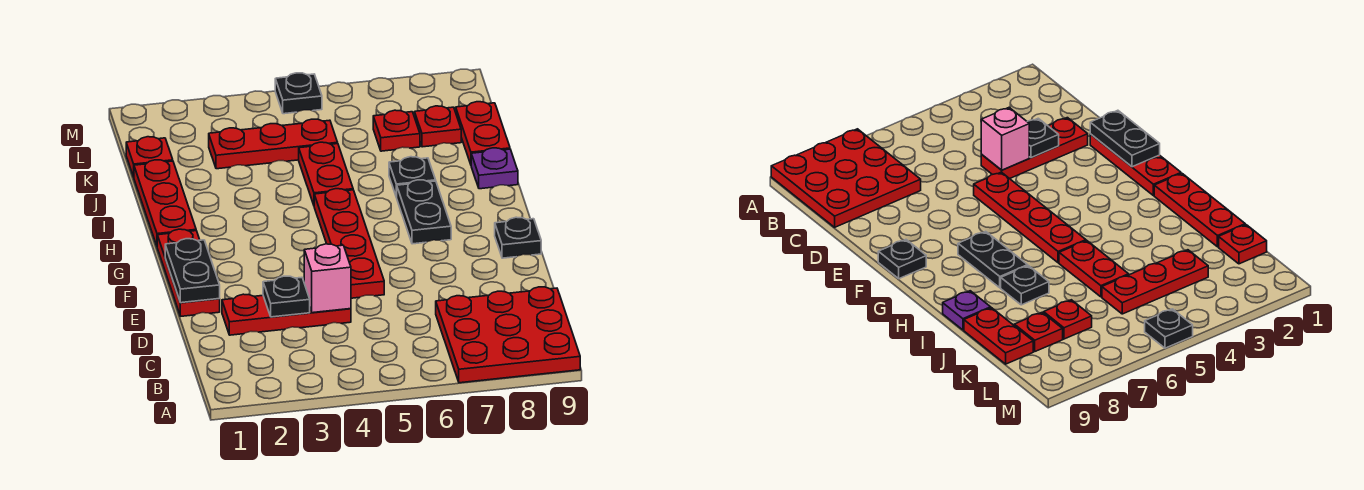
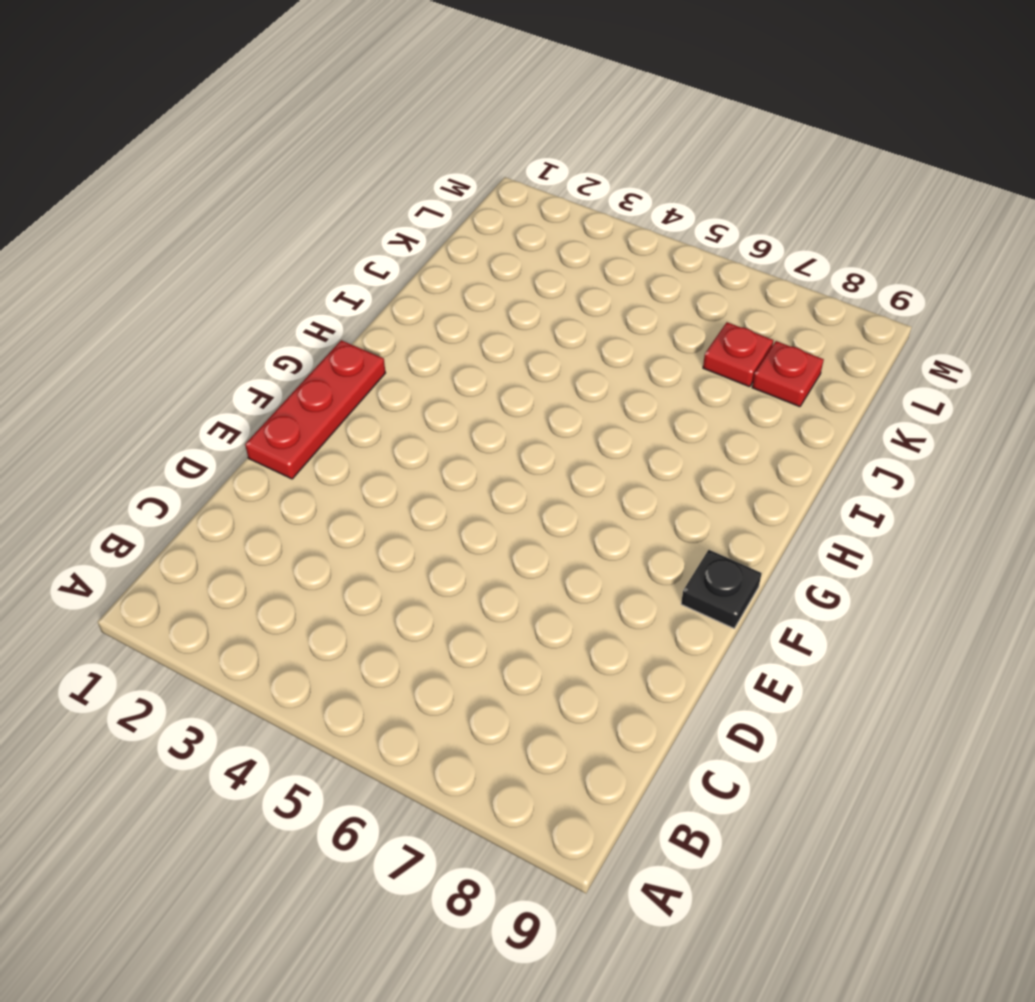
none -> red plate A7:C9 level 1
none -> red plate D2:D4 level 1
none -> red plate E5:H5 level 1

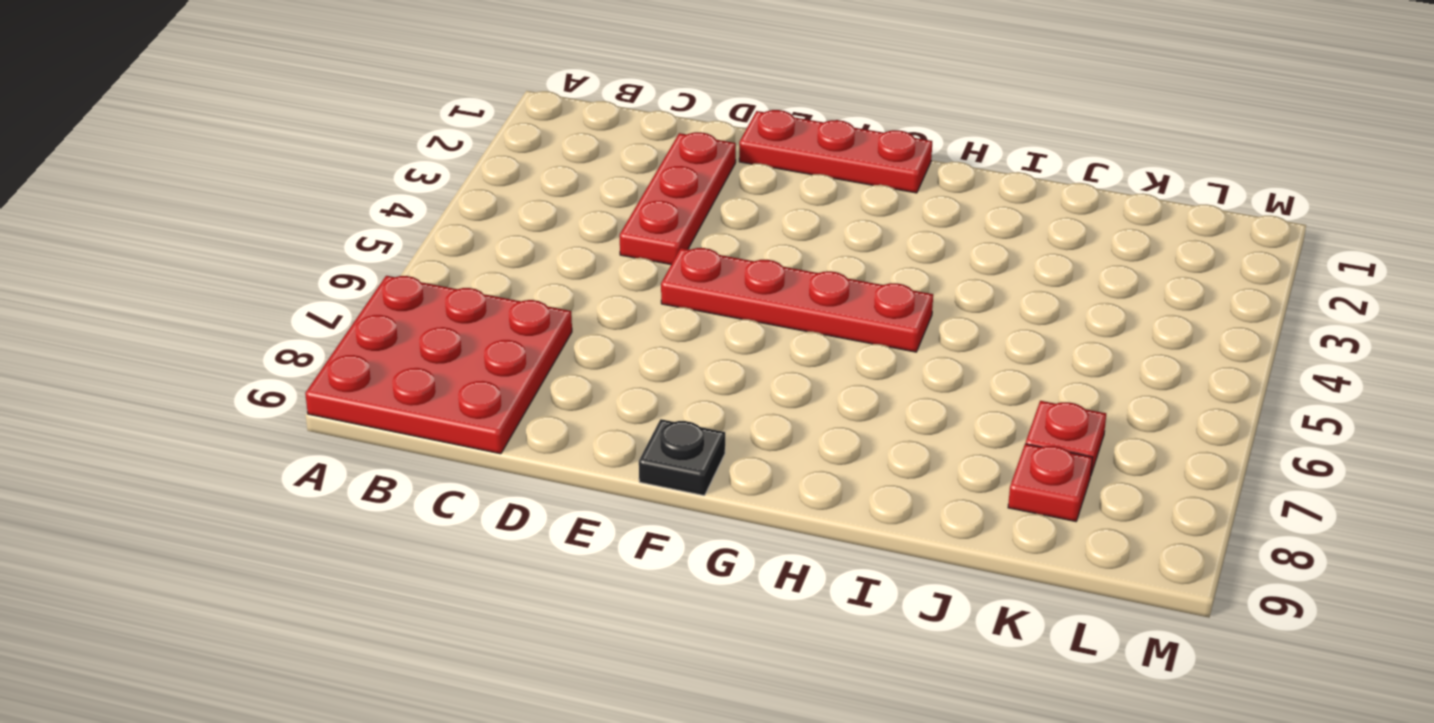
none -> black plate G7:H7 level 1
none -> red plate H1:J1 level 1
none -> red plate I5:J5 level 1

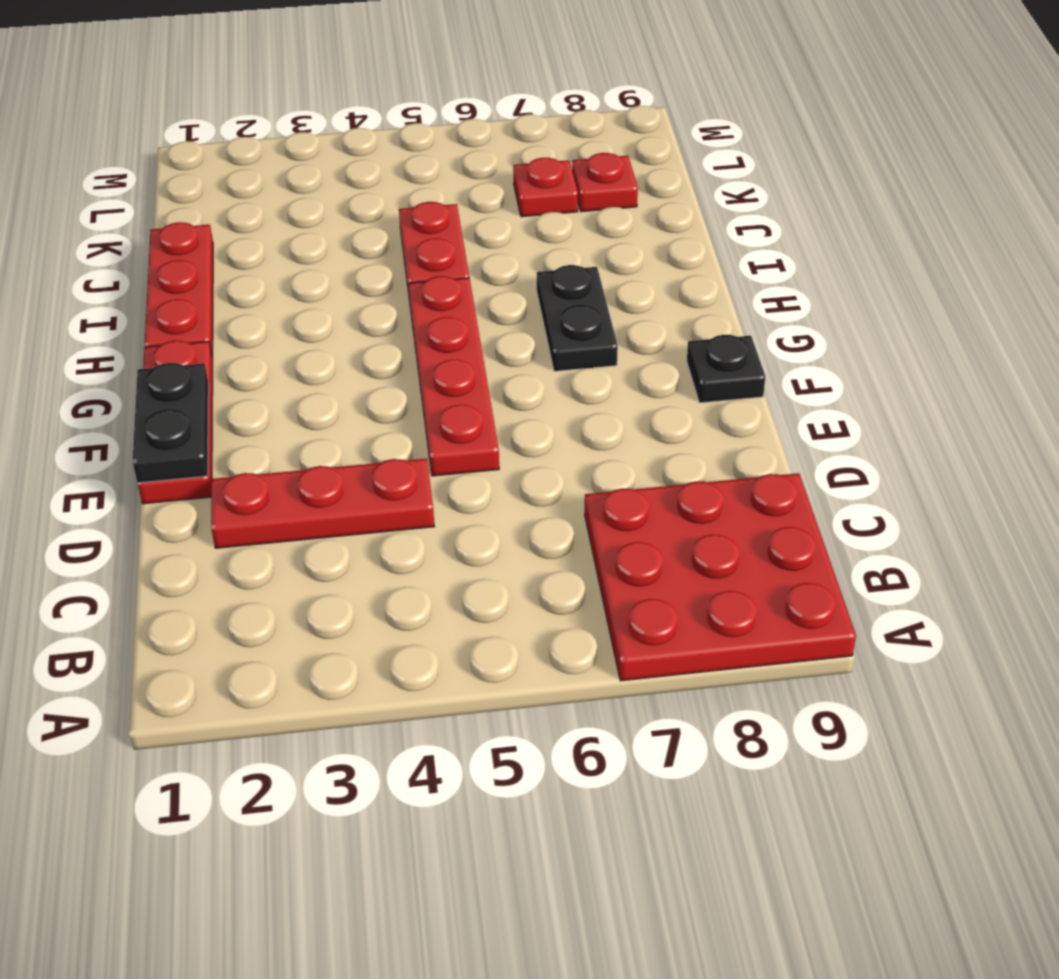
none -> black plate I7 level 1
none -> purple plate I9 level 1
none -> red plate J9:K9 level 1

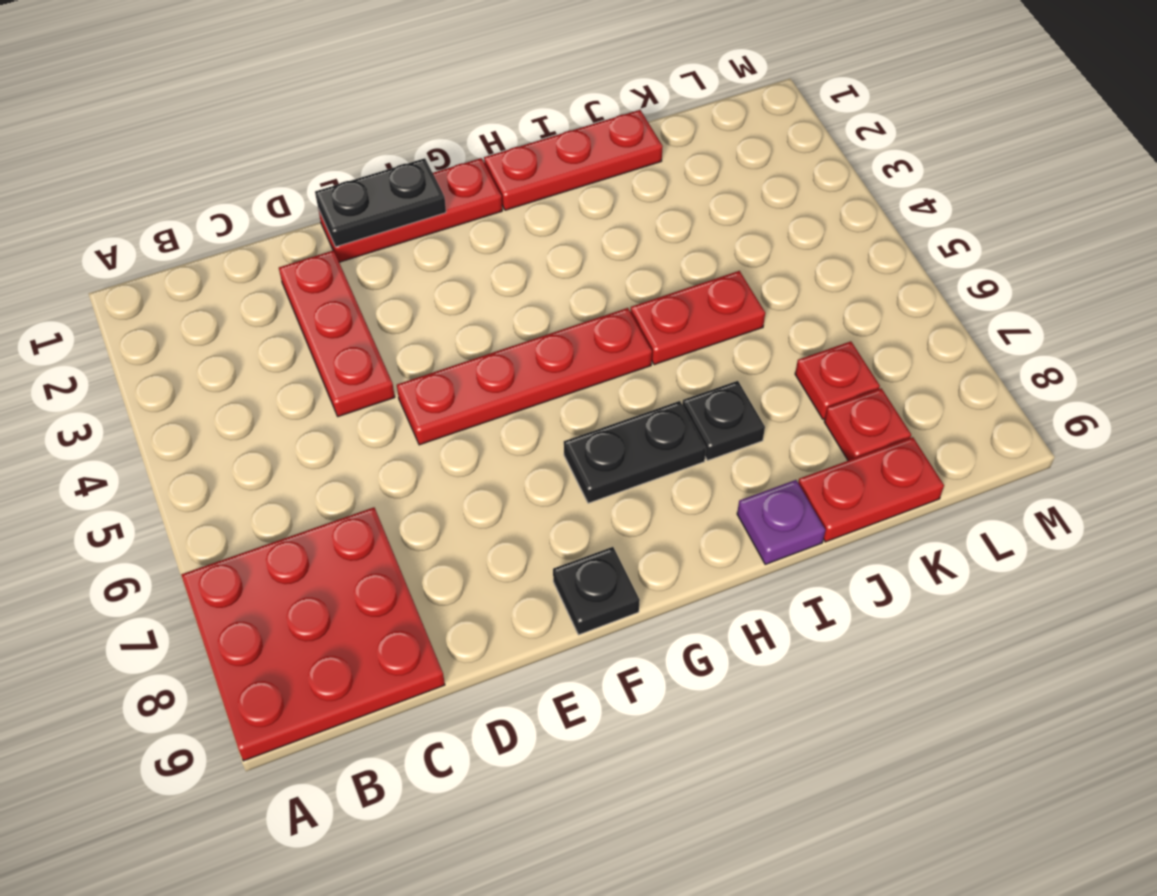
none -> red plate K1 level 1
none -> red plate K3:K5 level 1
none -> black plate M5 level 1

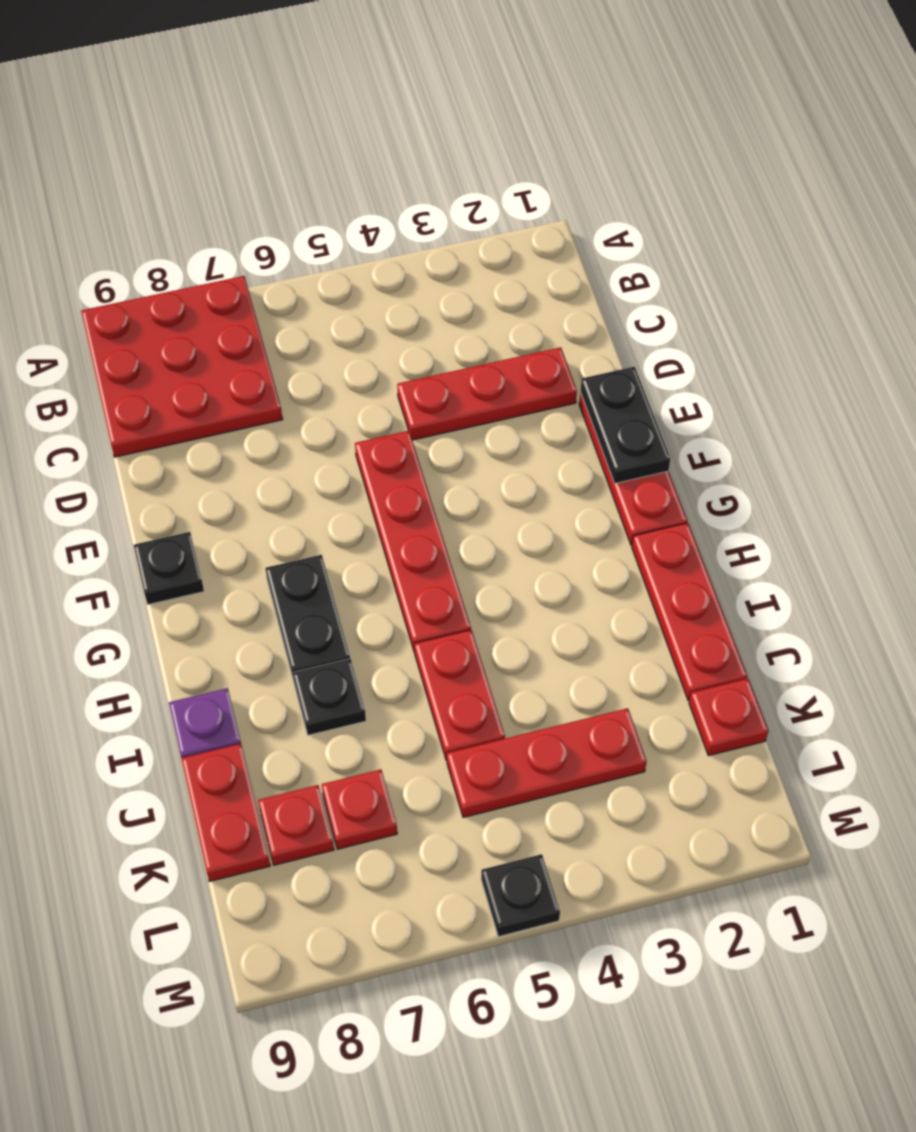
none -> black plate D3 level 2
none -> pink brick D4 level 2

